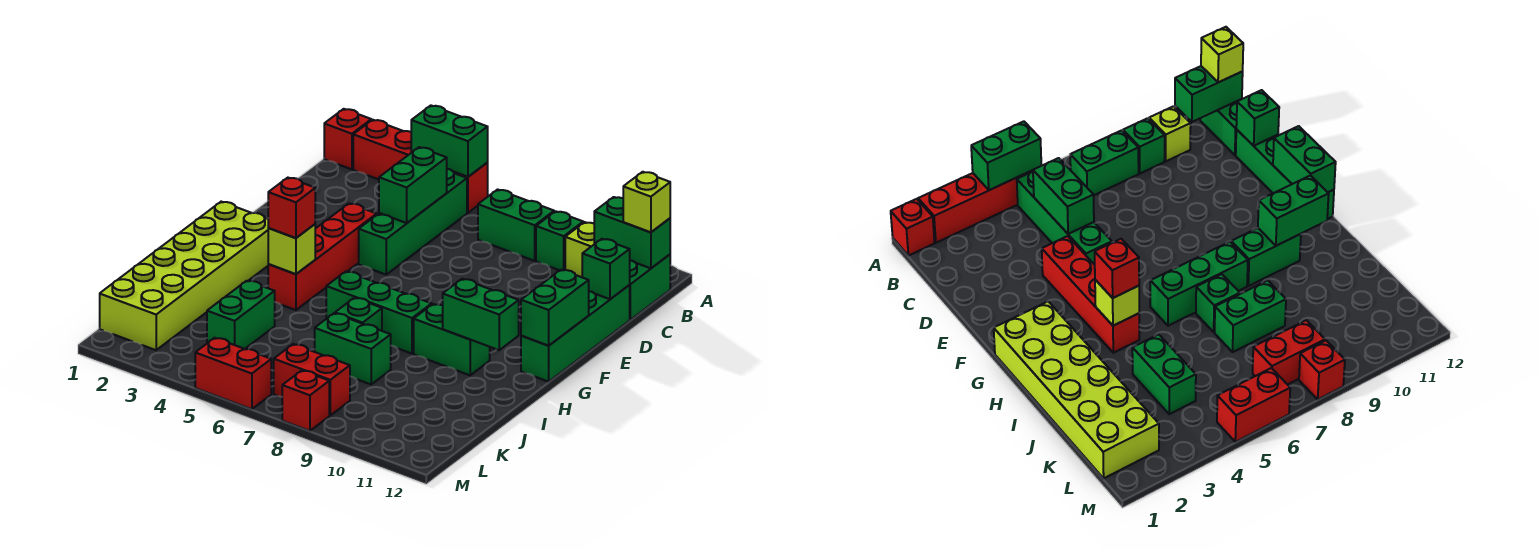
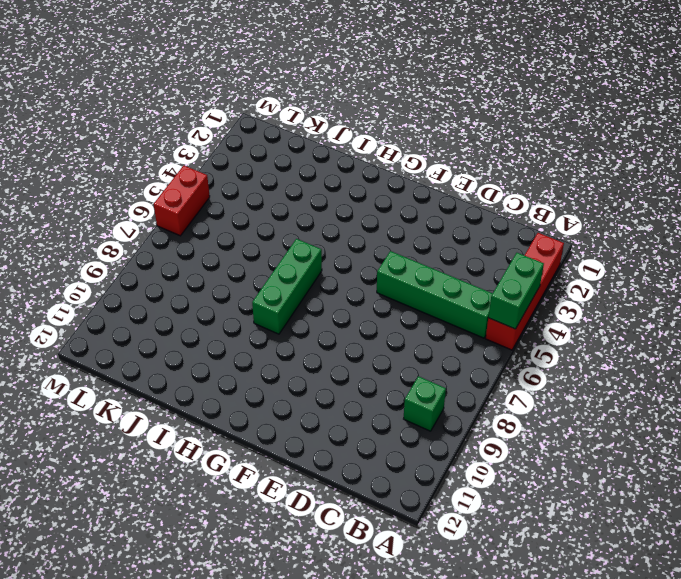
none -> red brick A1 level 1
none -> green brick B7:B8 level 1
none -> lime brick B10 level 1

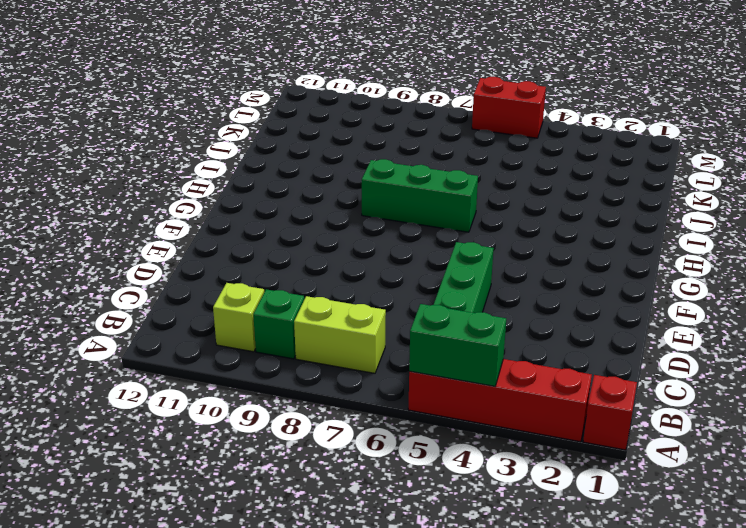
lime brick B7:B8 level 1 -> green brick B7:B8 level 1
none -> green brick B12:C12 level 1
none -> green brick D12:G12 level 1
none -> red brick E4:H4 level 1

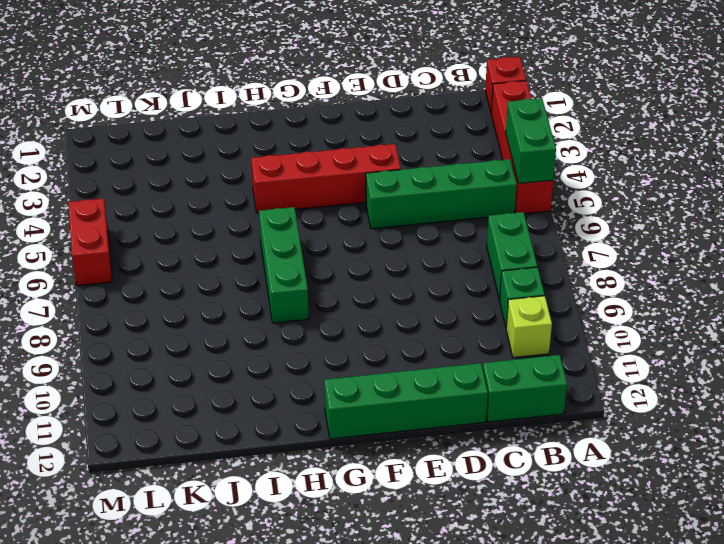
none -> lime brick G1:L2 level 1
none -> green brick H9:H10 level 1
none -> green brick I7 level 1

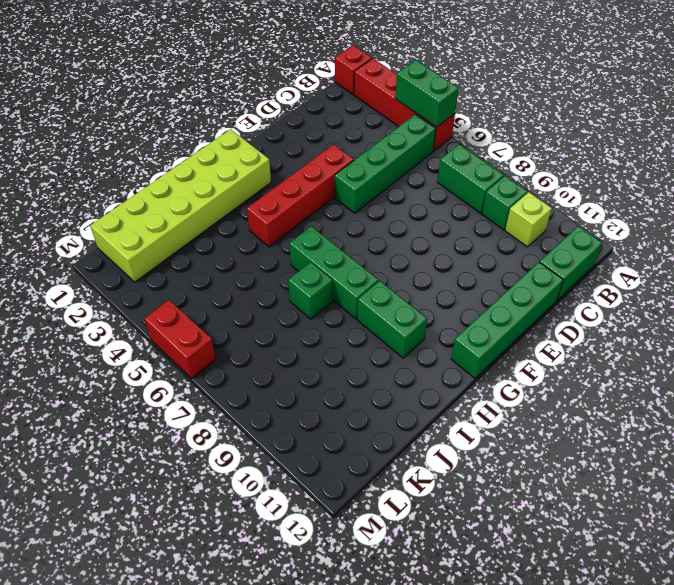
none -> green brick J4:K4 level 1
none -> green brick J7:J8 level 1
none -> red brick L7:L8 level 1

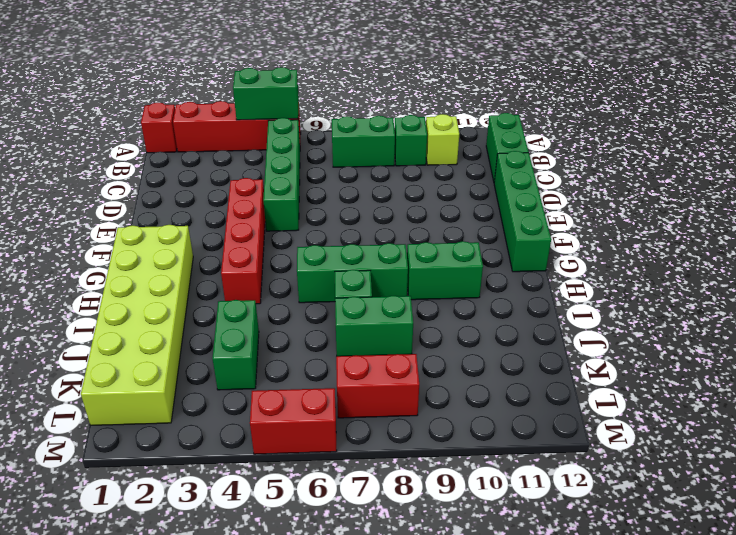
none -> red brick M8 level 1
none -> green brick B11:B12 level 2
none -> green brick C5:D5 level 2

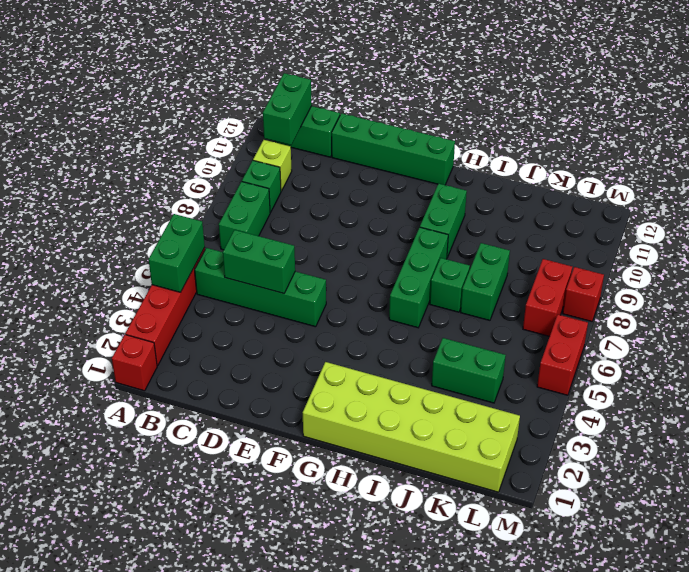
none -> red brick E4:H4 level 1
none -> green brick D12 level 2
none -> green brick F12:G12 level 2

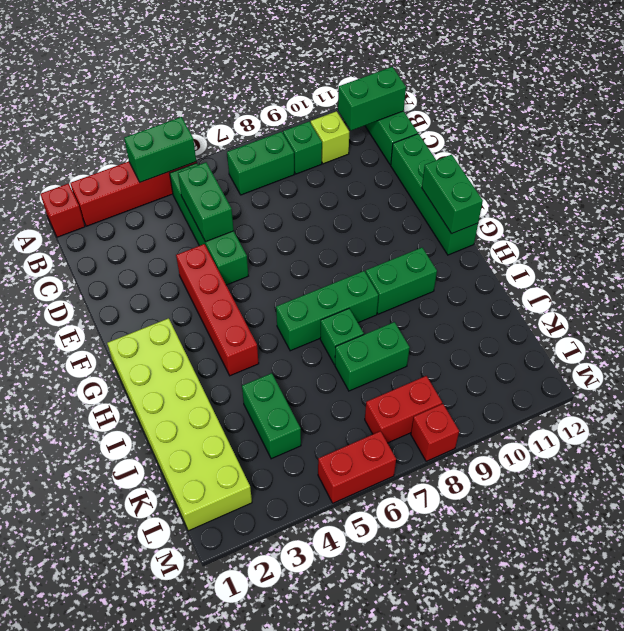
none -> green brick D12 level 2
none -> lime brick H4 level 2
none -> green brick H10:H11 level 2

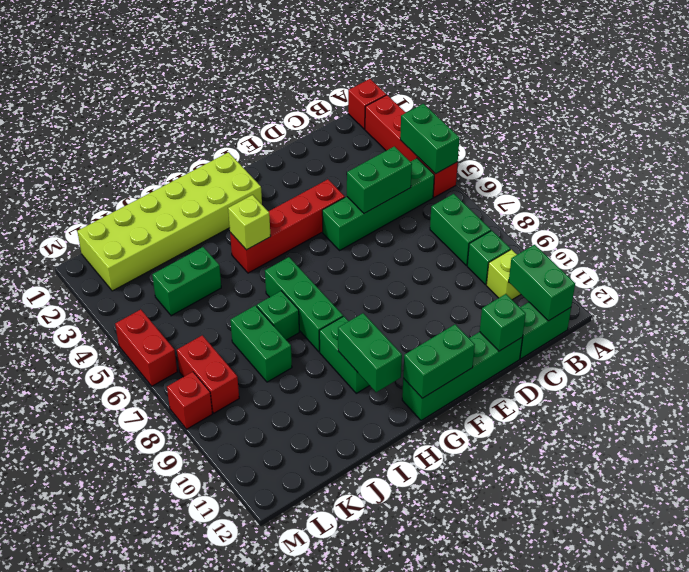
none -> lime brick B12 level 3
none -> red brick H4 level 3

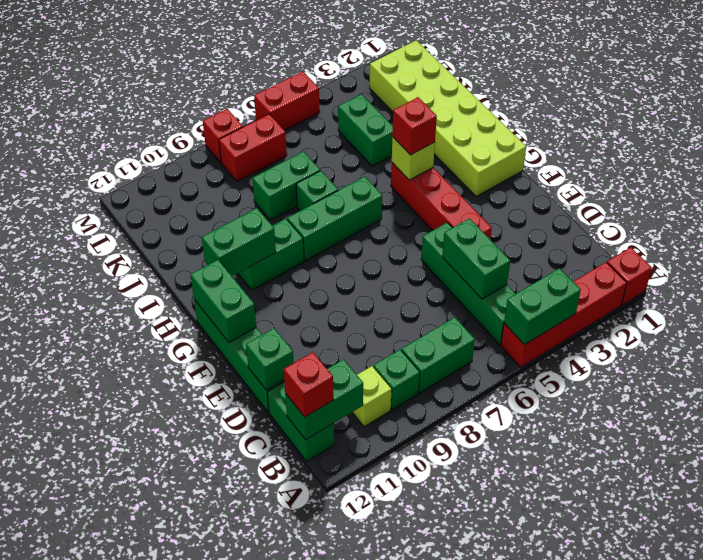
red brick B12 level 3 -> lime brick B12 level 3

